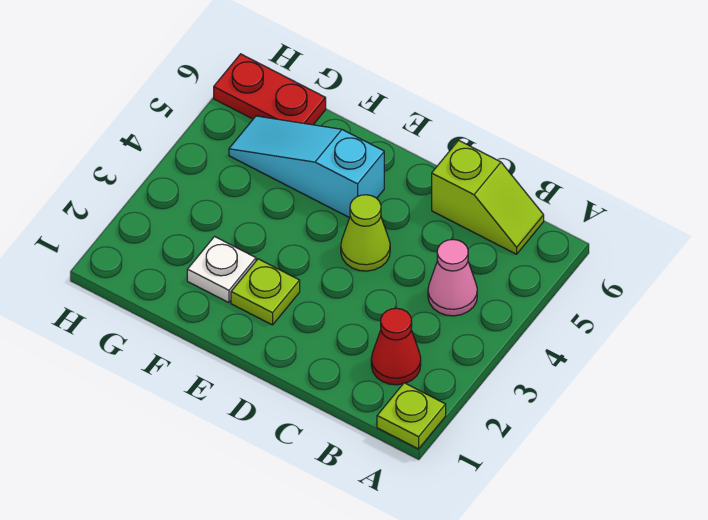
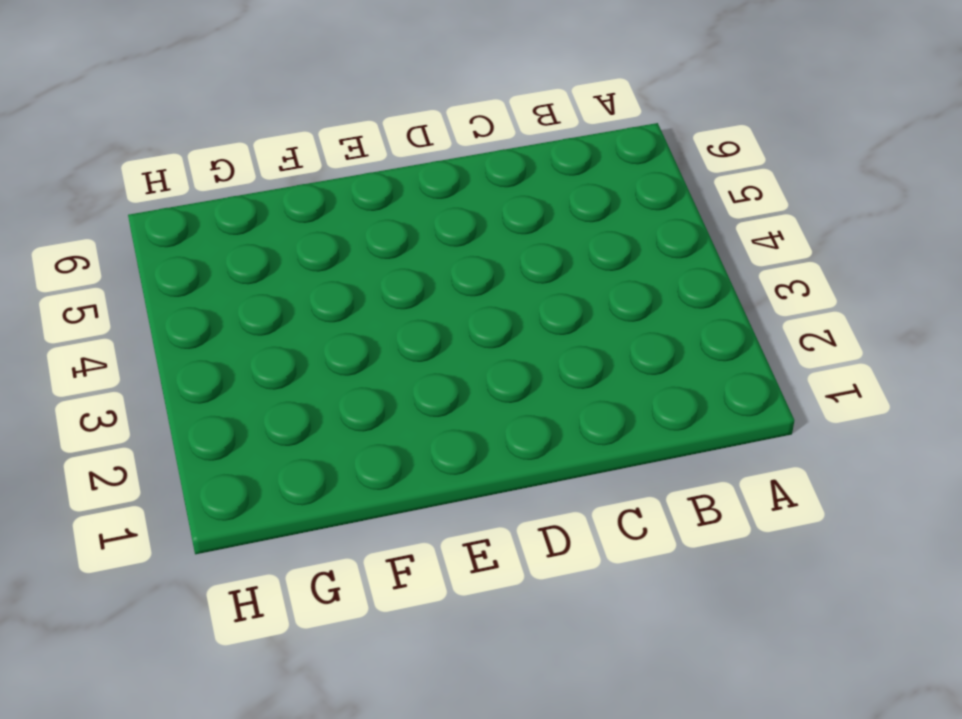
none -> lime plate A1 level 1
none -> red cone B2 level 1

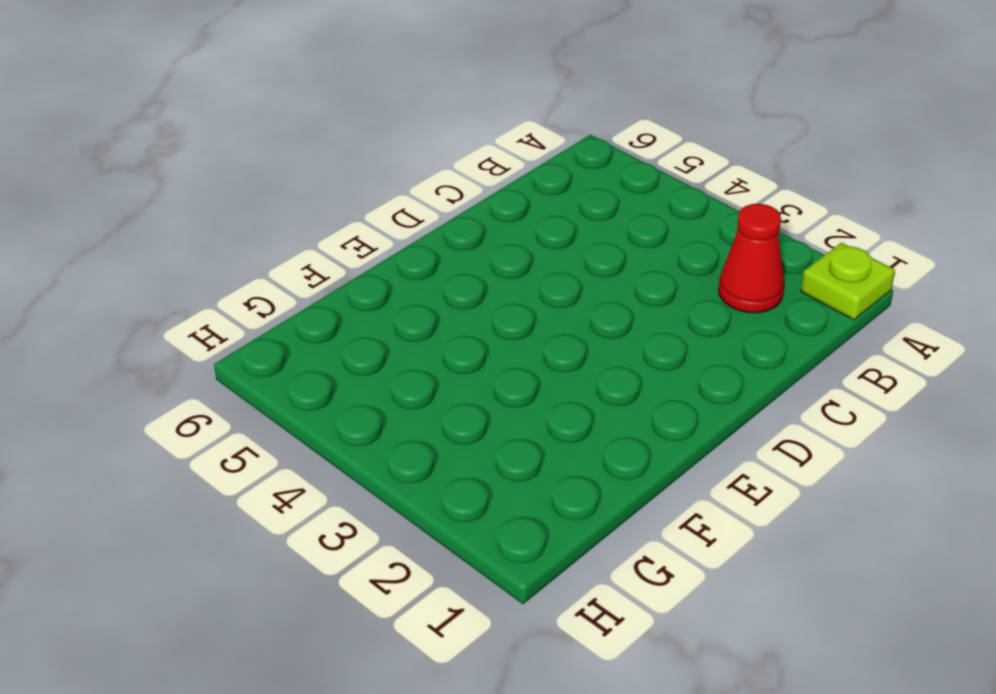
none -> pink cone B4 level 1
none -> lime slope B6:C6 level 1 top C

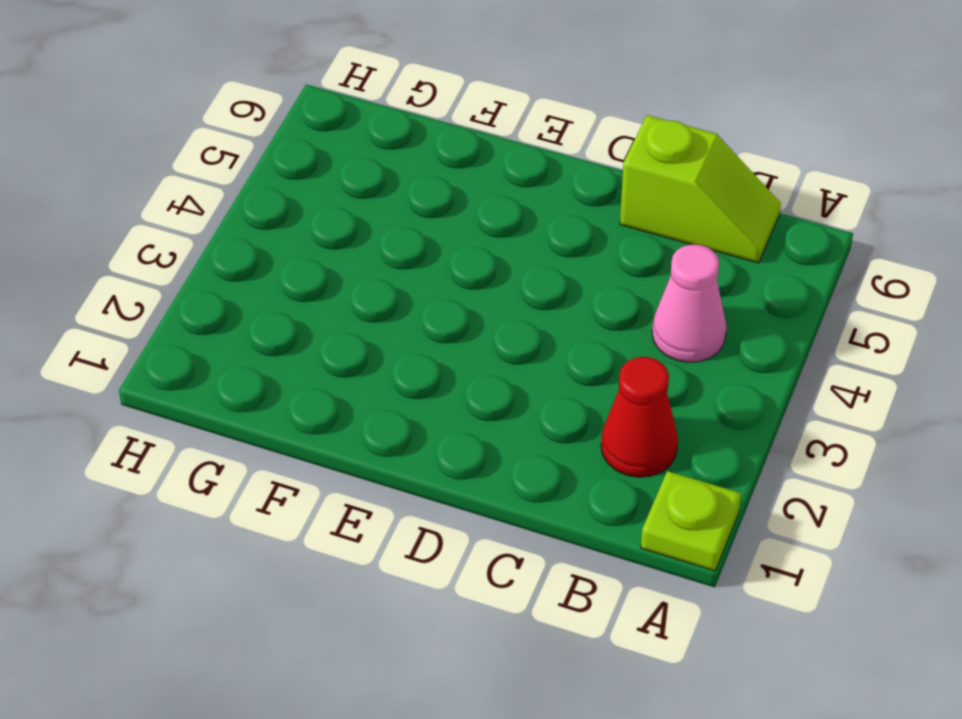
none -> lime cone D4 level 1
none -> lime plate E2 level 1

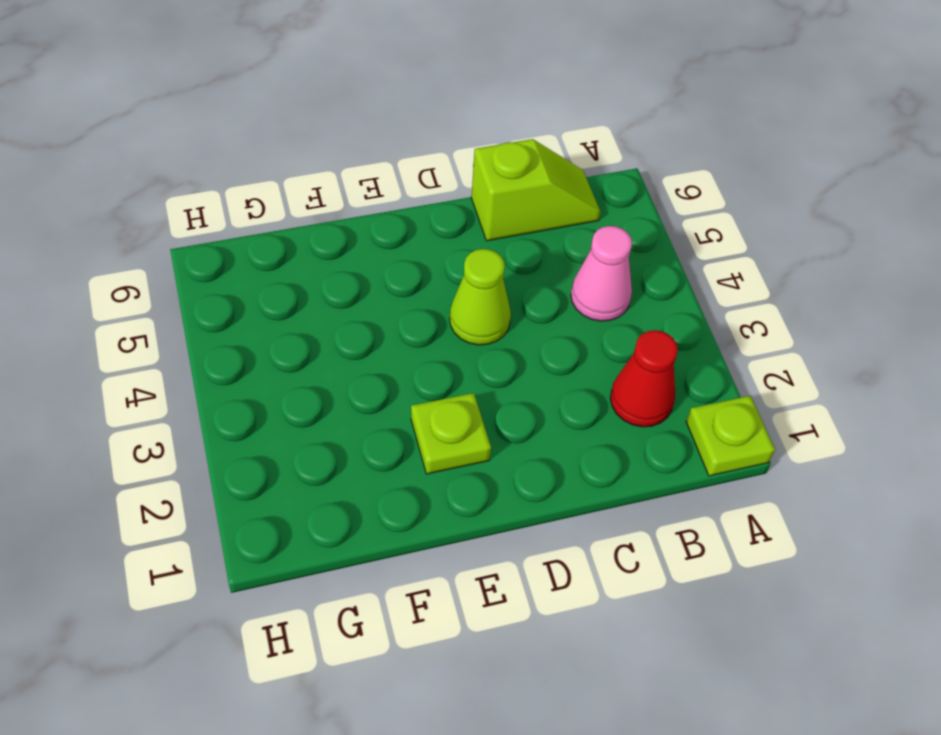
none -> cyan slope E5:G5 level 1 top E
none -> white plate F2 level 1

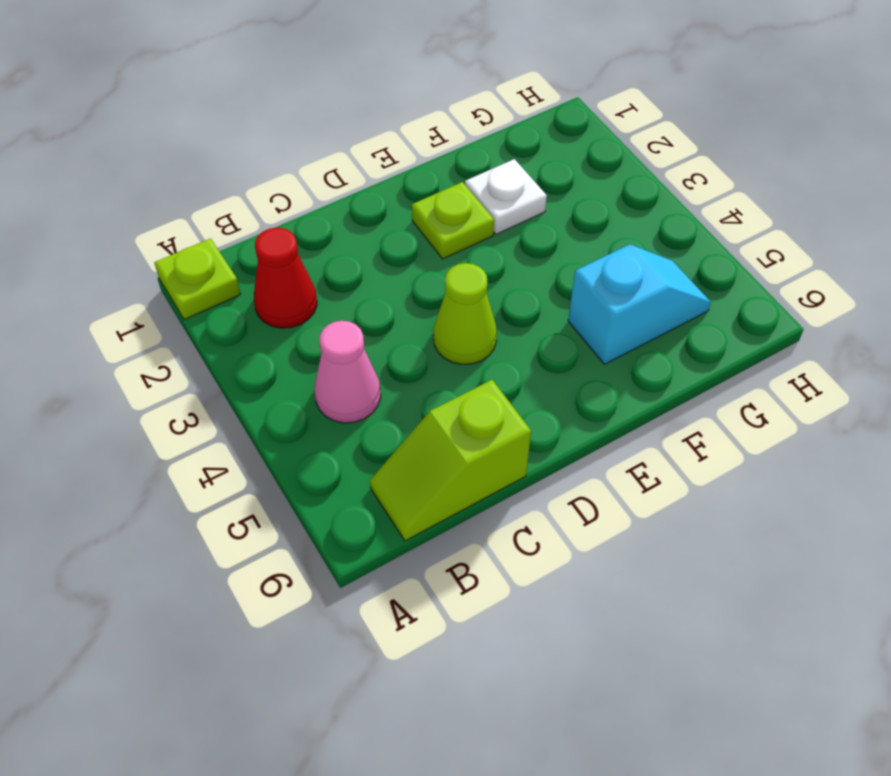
cyan slope F5:G5 level 1 top F -> cyan slope E5:G5 level 1 top E
none -> red plate G6:H6 level 1

